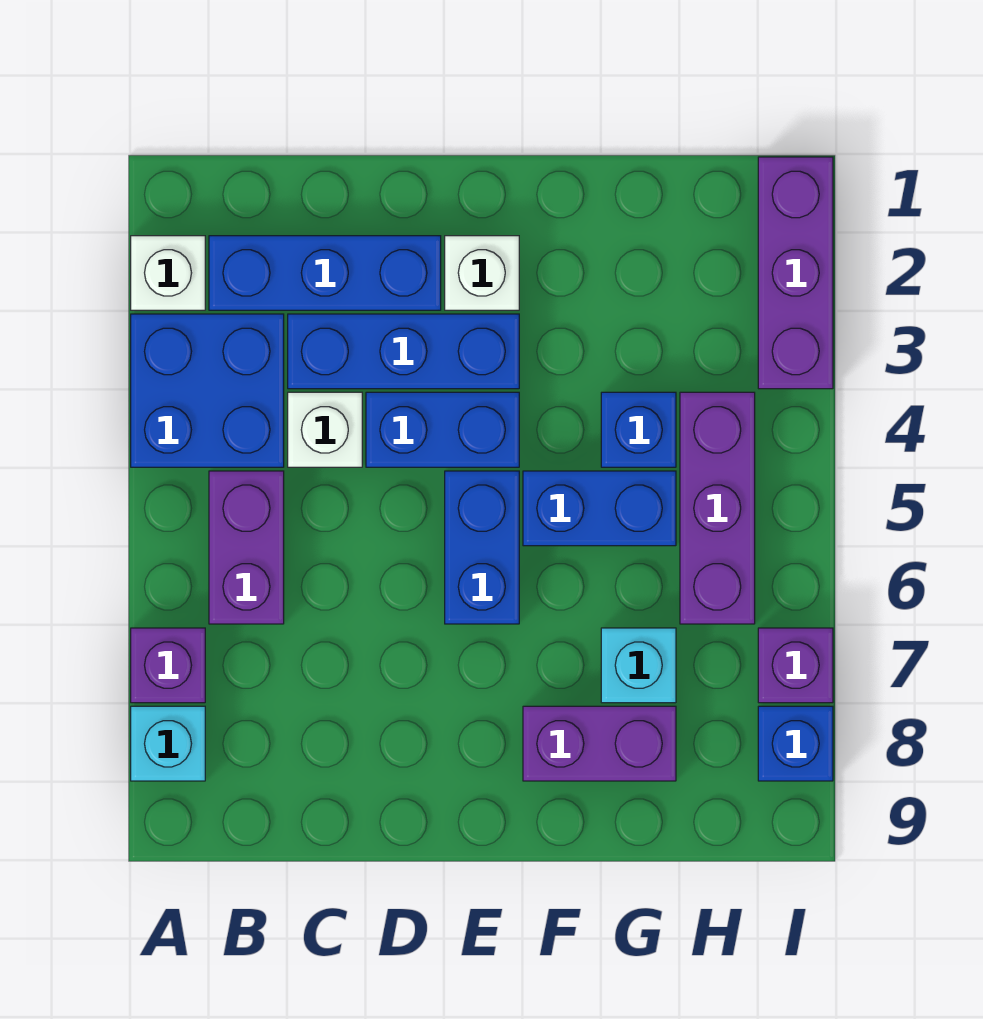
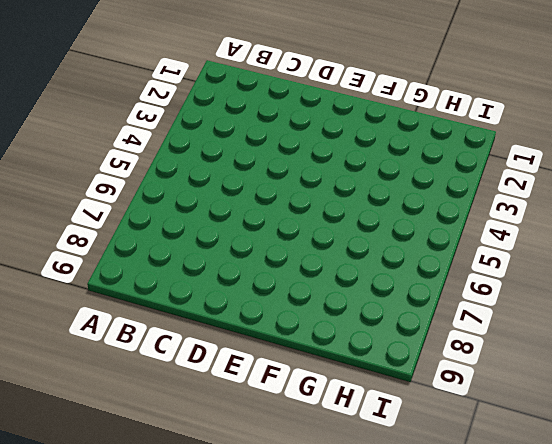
none -> white brick A2 level 1
none -> blue brick A3:B4 level 1
none -> purple brick A7 level 1

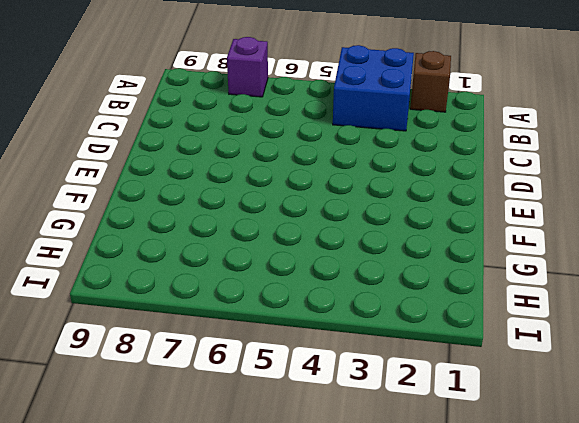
brown brick A2 level 1 -> white brick A2 level 1
none -> cyan brick A8 level 1
none -> blue brick B2:D2 level 1
none -> purple brick B5:B6 level 1

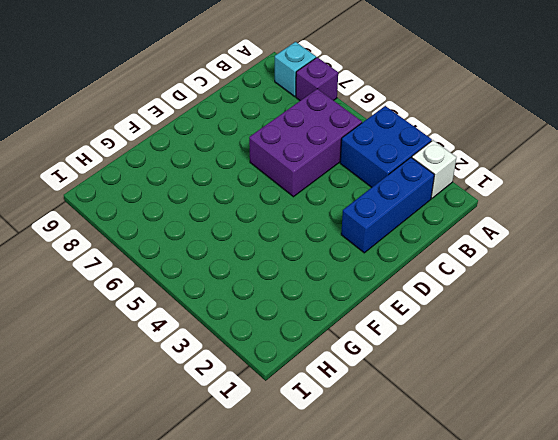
purple brick B5:D6 level 1 -> purple brick B5:B6 level 1
none -> blue brick C3:E3 level 1
none -> white brick C4 level 1
none -> blue brick D4:E4 level 1

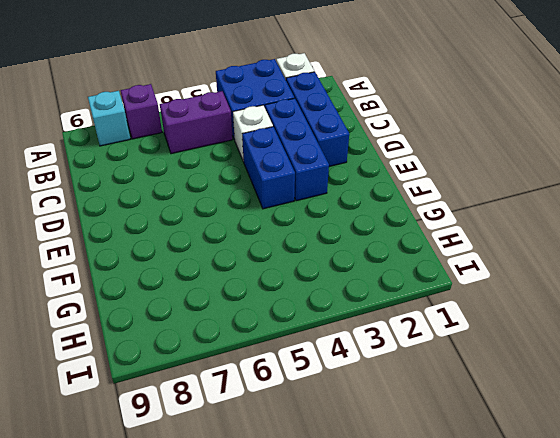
none -> white brick E2 level 1
none -> blue brick E5:E6 level 1
none -> blue brick F5:G5 level 1

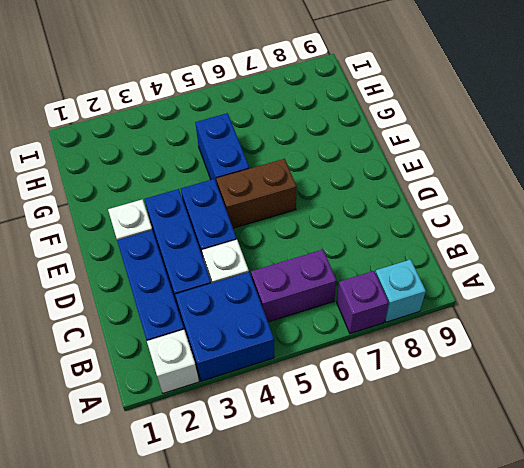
brown brick E5:E6 level 1 -> blue brick E5:E6 level 1
none -> purple brick F8:G8 level 1
none -> blue brick G4 level 1
none -> cyan brick G7 level 1

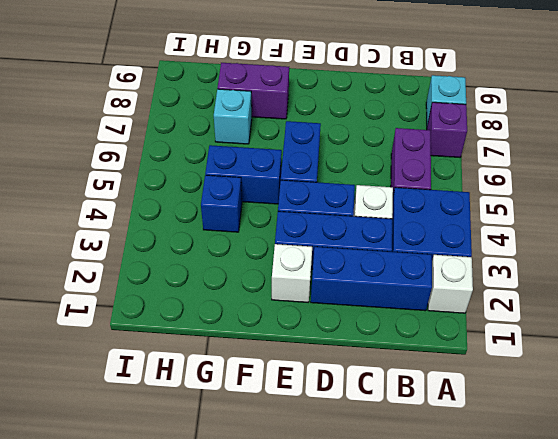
none -> purple brick H4:H6 level 1
none -> purple brick I1:I3 level 1
none -> purple brick I7 level 1

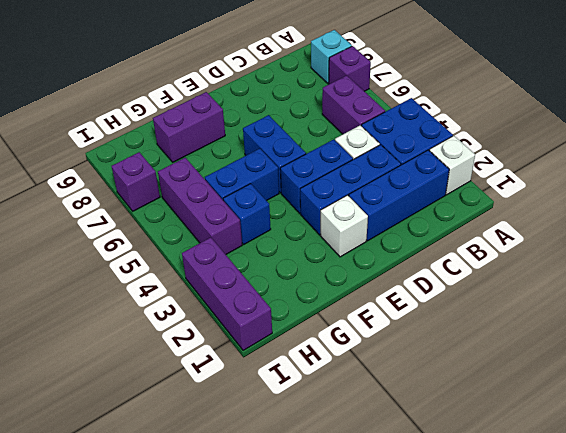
none -> cyan brick G7 level 1
none -> blue brick I8 level 1

